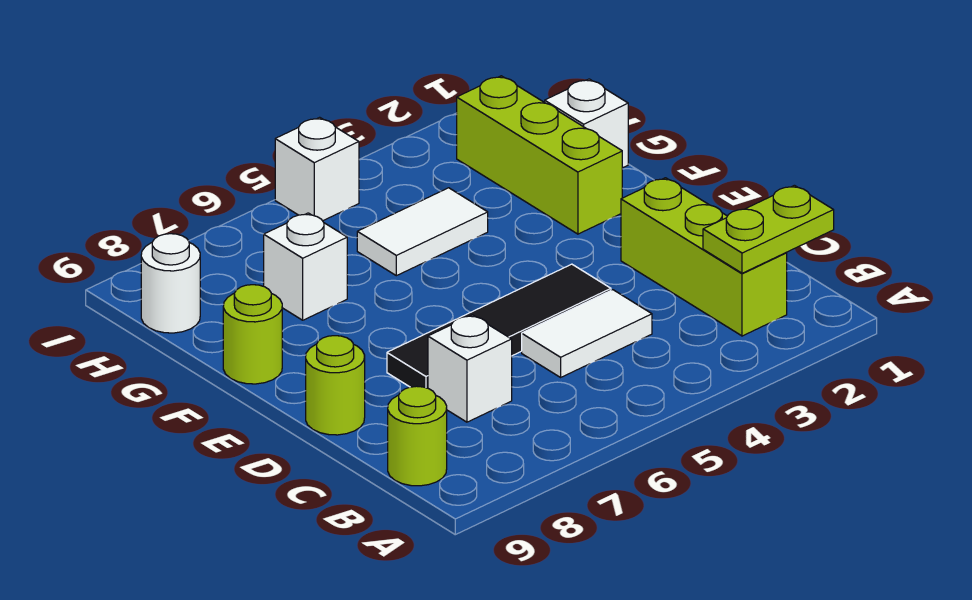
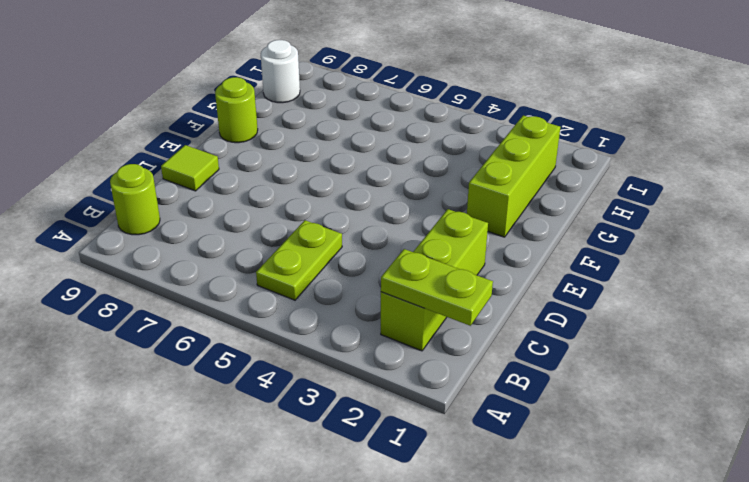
lime plate B5:C5 level 1 -> white tile C4:C5 level 1
lime tile D9 level 1 -> lime round brick D9 level 1
none -> white brick C7 level 1
none -> black tile D4:D7 level 1
none -> white brick G1 level 1

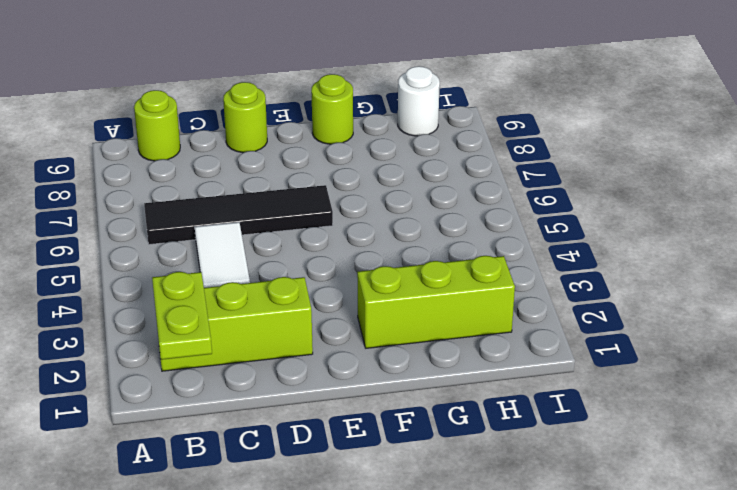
black tile B6:E6 level 1 -> black tile D4:D7 level 1
none -> white brick C7 level 1
none -> white brick G1 level 1
none -> white tile G4:G5 level 1

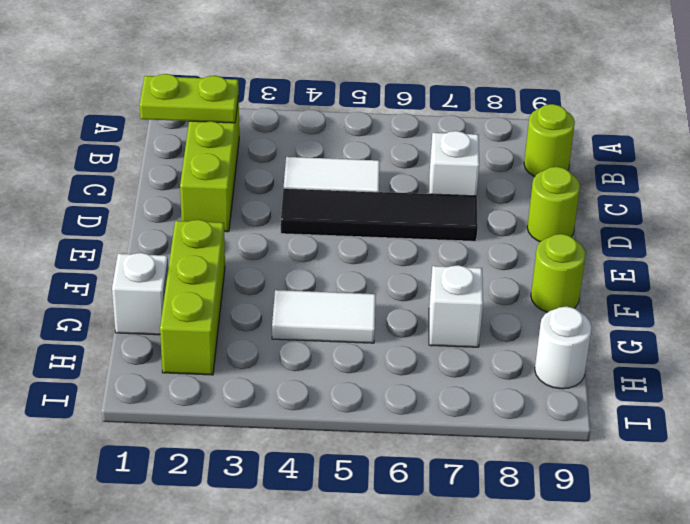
none -> white brick I5 level 1

